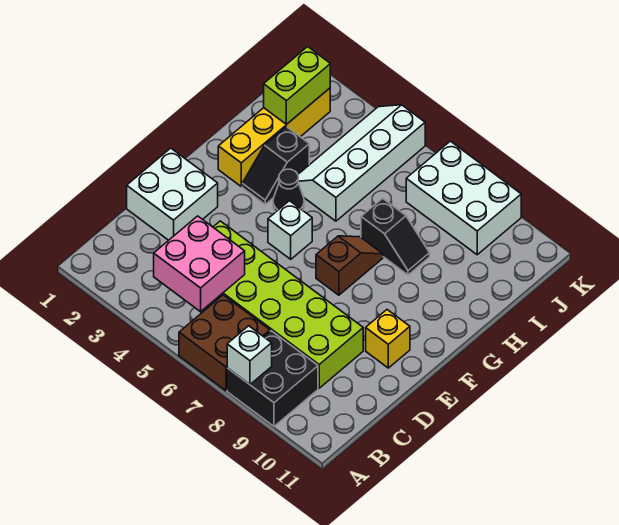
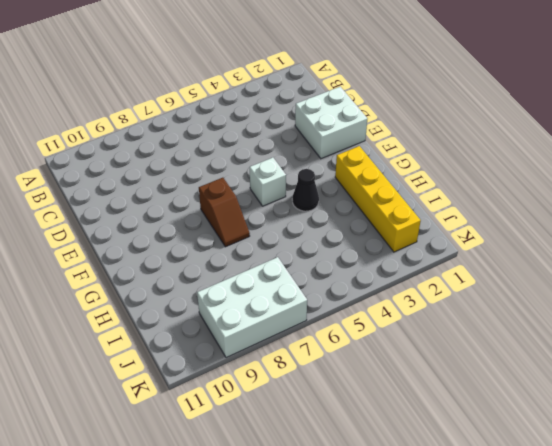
none -> brown brick A6:B7 level 1
none -> black brick A8:B9 level 1
none -> lime brick C4:D9 level 1

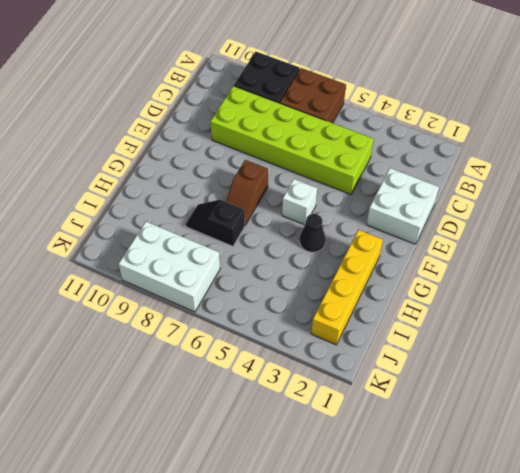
none -> yellow brick E10 level 1
none -> black slope G3:H3 level 1 top H
none -> white slope H4:K5 level 1 top 5

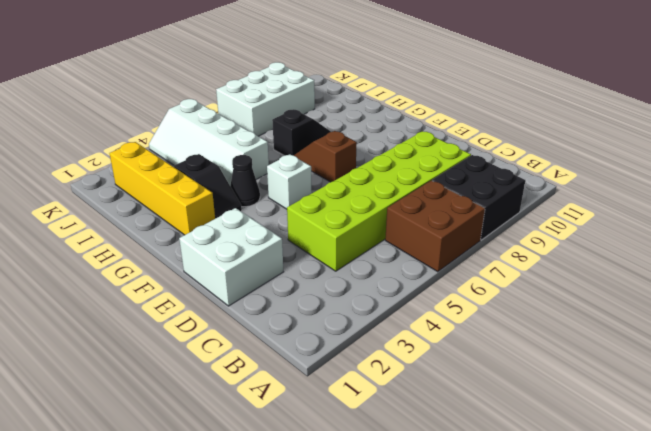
none -> yellow brick E10 level 1
none -> white brick A8 level 2
none -> pink brick B4:C5 level 2

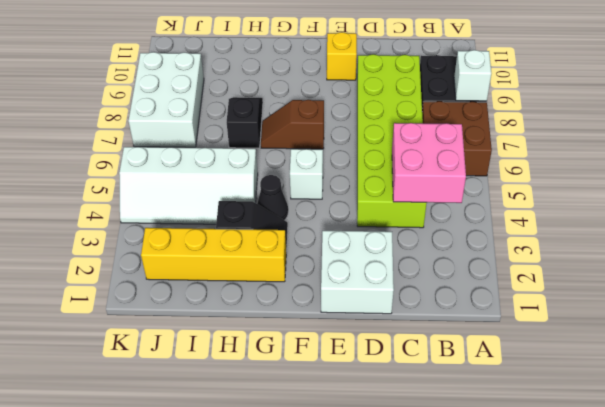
none -> lime brick I2:J2 level 2

